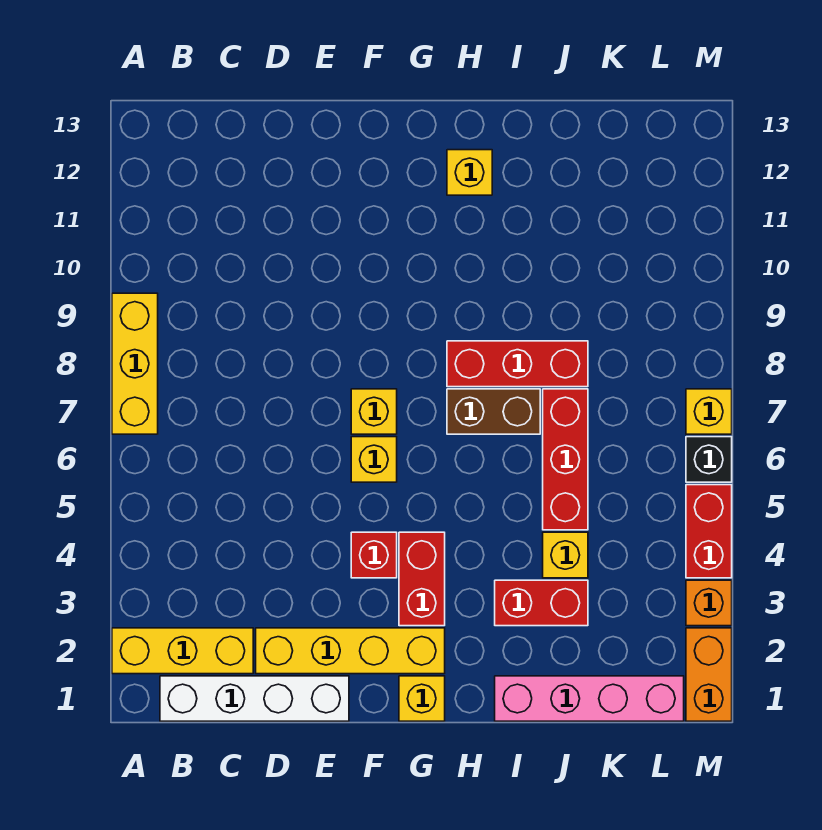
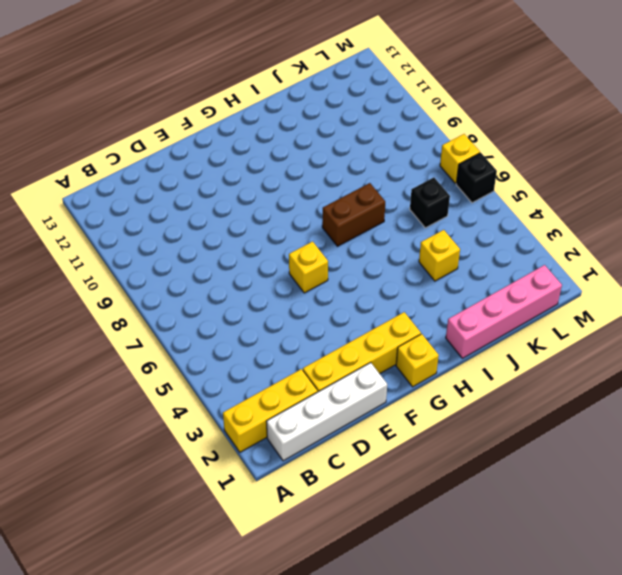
black brick K6 level 1 -> none
none -> yellow brick A7:A9 level 1
none -> red brick F4 level 1
none -> yellow brick F7 level 1

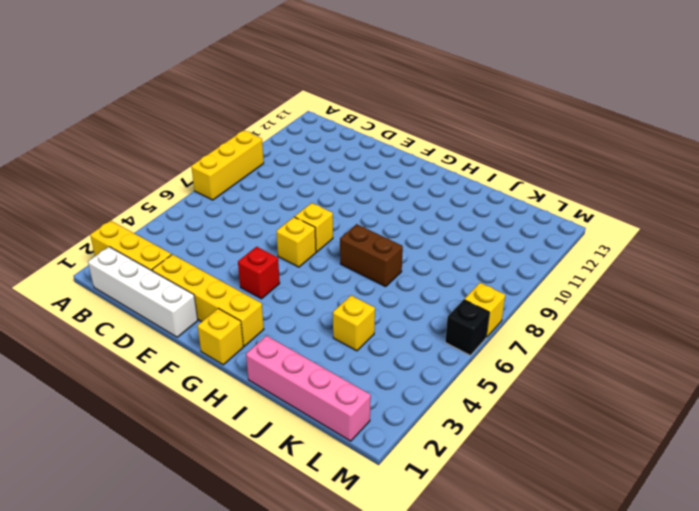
none -> red brick G3:G4 level 1
none -> red brick H8:J8 level 1
none -> yellow brick H12 level 1

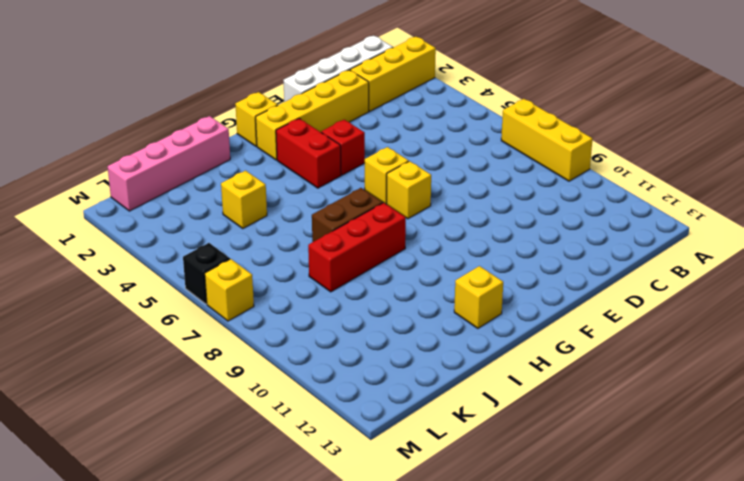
none -> red brick I3:J3 level 1
none -> red brick J5:J7 level 1
none -> orange brick M1:M2 level 1

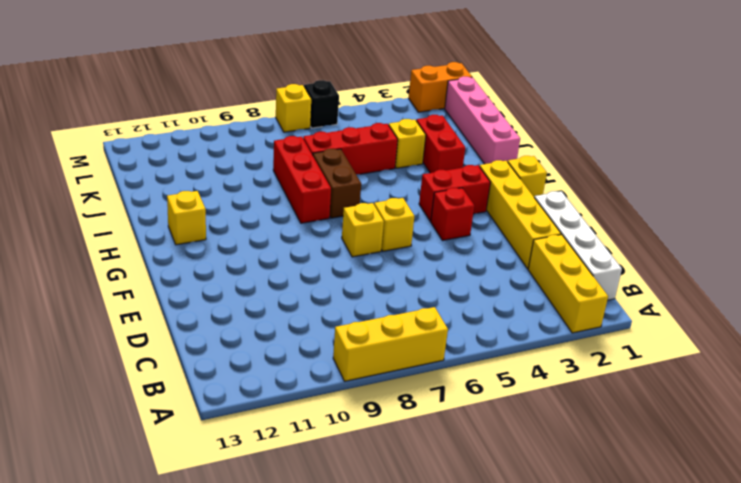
none -> orange brick M3 level 1
none -> red brick M4:M5 level 1

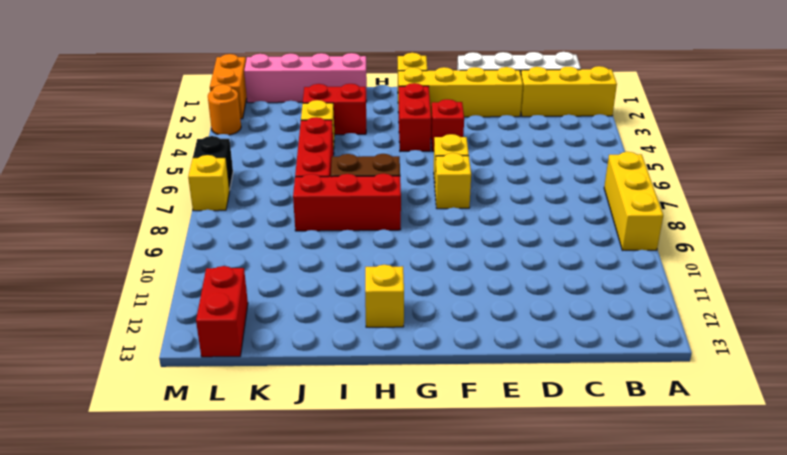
red brick L12:L13 level 1 -> red brick M4:M5 level 1
orange round brick M3 level 1 -> orange brick M3 level 1

